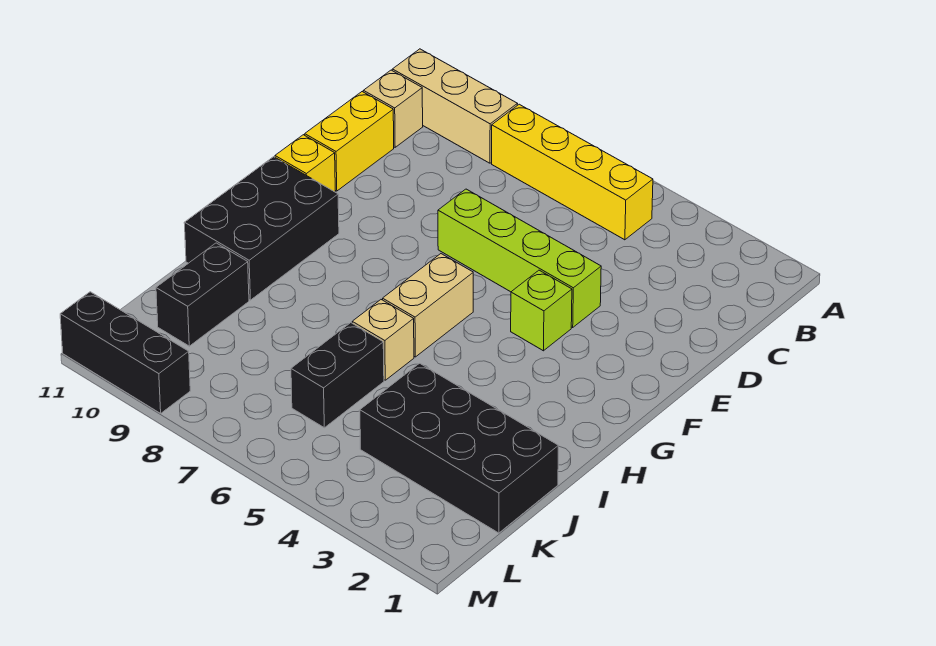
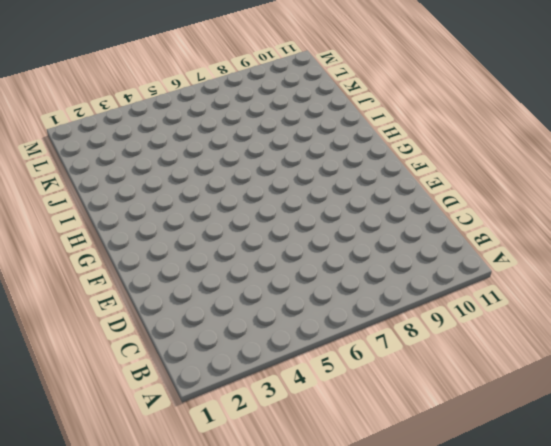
none -> yellow brick B5:B8 level 1
none -> tan brick B9:B11 level 1
none -> tan brick C11 level 1

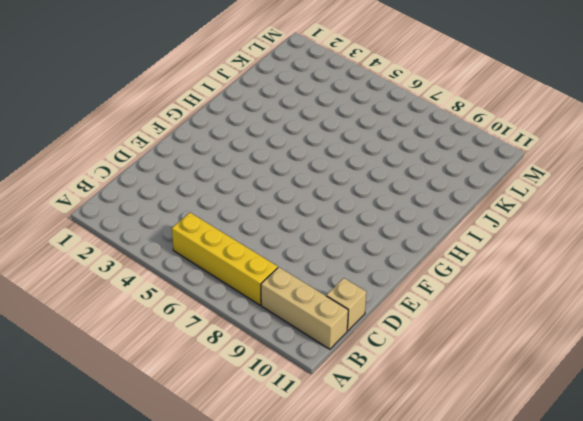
none -> yellow brick D11:E11 level 1
none -> lime brick E4:E7 level 1
none -> lime brick F4 level 1

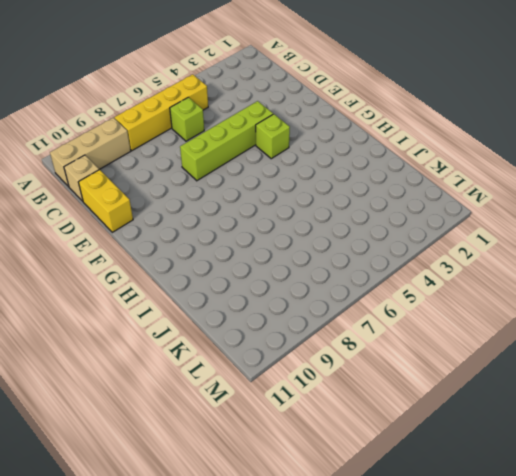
lime brick C6 level 1 -> none
none -> yellow brick F11 level 1
none -> tan brick G6:H6 level 1
none -> black brick G10:I11 level 1

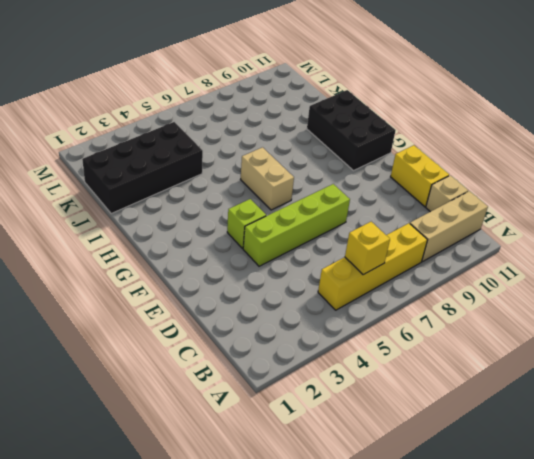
yellow brick B6 level 2 -> yellow brick F11 level 1
none -> tan brick I6 level 1
none -> black brick J6:K6 level 1
none -> black brick J10:K10 level 1

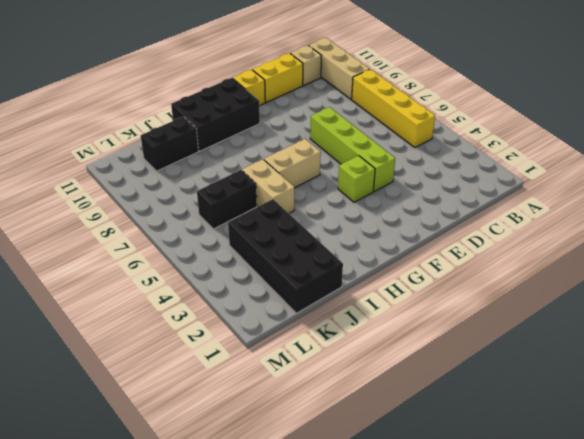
tan brick I5:I6 level 1 -> tan brick I6 level 1
none -> black brick M9:M11 level 1

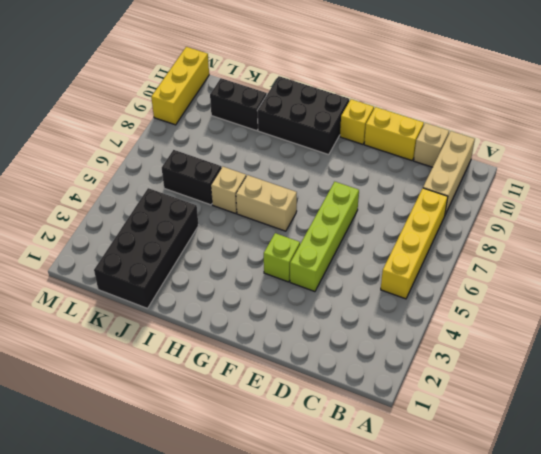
yellow brick M9:M11 level 1 -> black brick M9:M11 level 1

